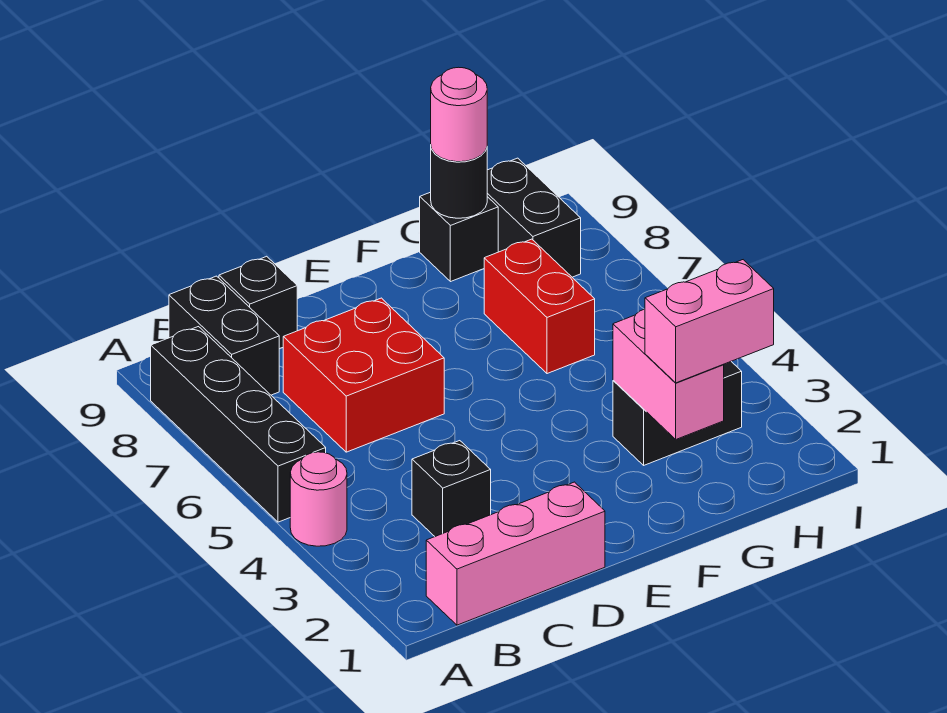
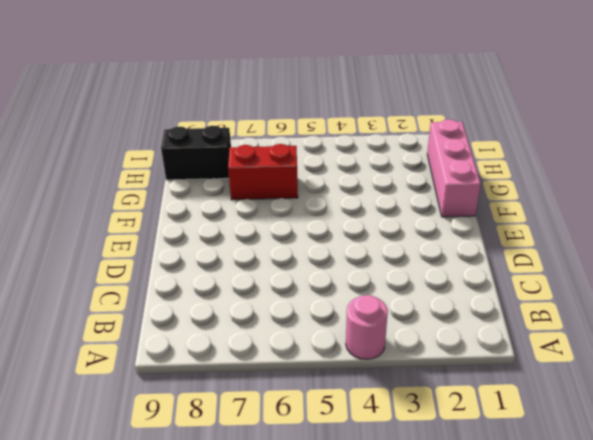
pink brick F1:H1 level 1 -> pink brick B1:D1 level 1
none -> black brick A5:A8 level 1
none -> black brick B8:B9 level 1
none -> black brick C3 level 1

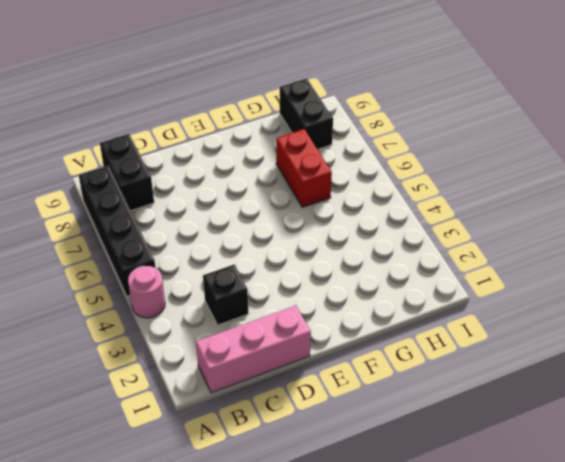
none -> red brick C6:D7 level 1
none -> black brick C9 level 1
none -> black brick G3:H3 level 1

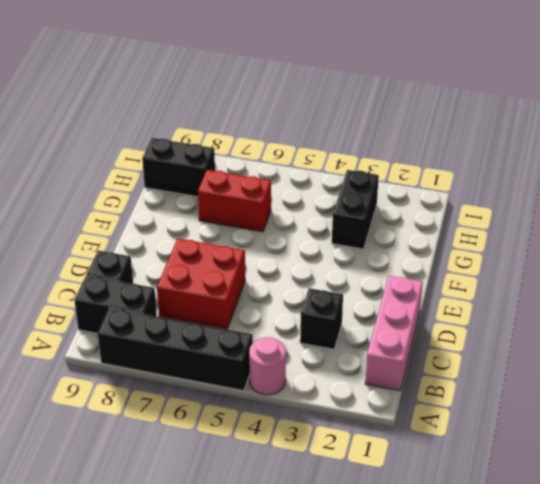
none -> black brick G9 level 1
none -> pink brick G2:G3 level 2
none -> black round brick G9 level 2

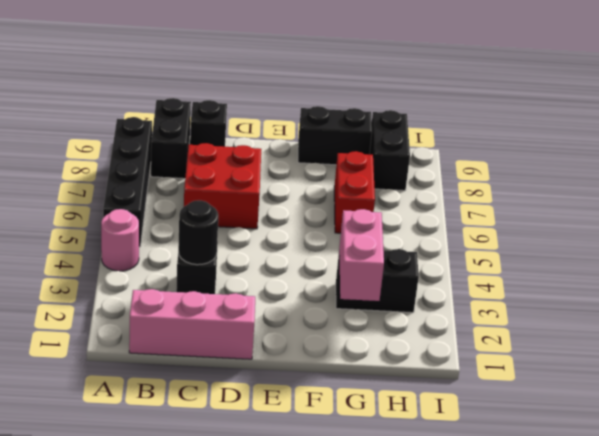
black round brick C3 level 2 -> black round brick G9 level 2
black brick F9:G9 level 1 -> black brick G9 level 1
none -> pink brick G2:H2 level 3
none -> pink round brick G9 level 3

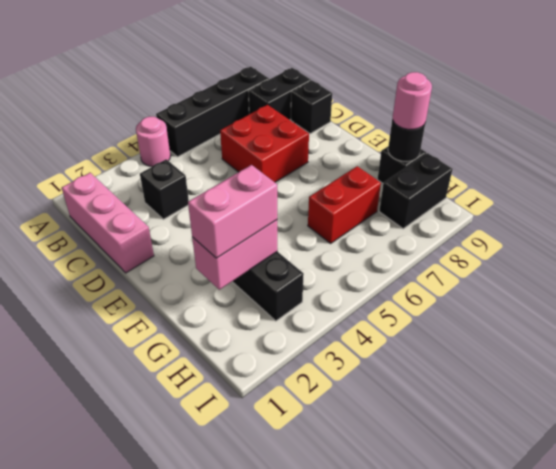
pink brick G2:G3 level 3 -> pink brick G2:H2 level 3

